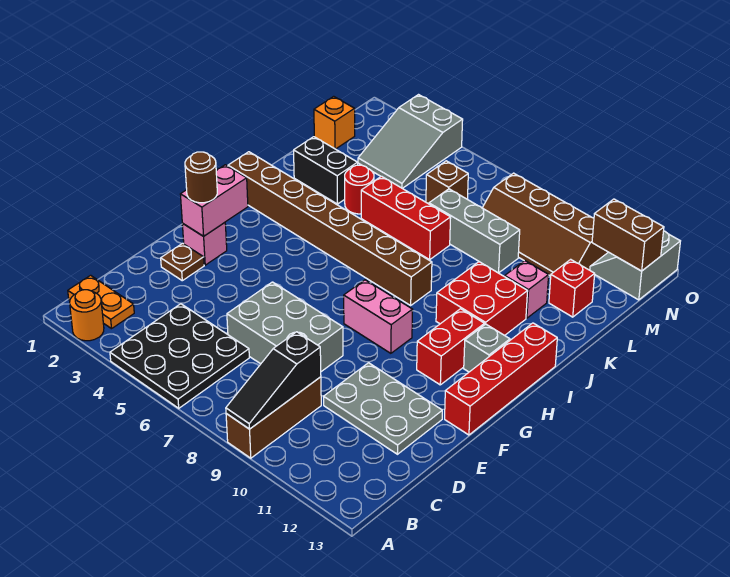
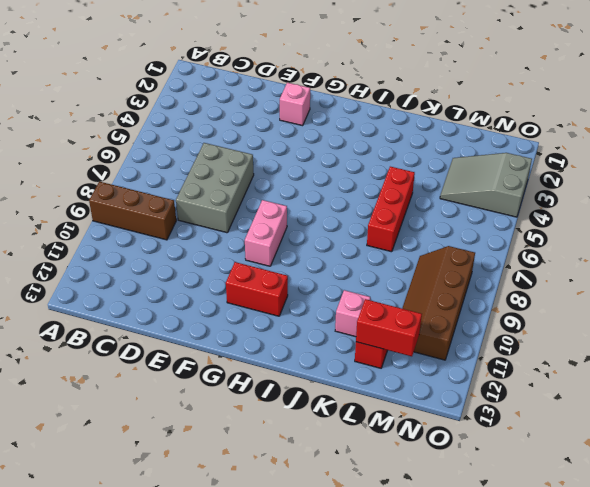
red brick L12:M12 level 2 -> none
none -> orange round brick A2 level 1
none -> black plate A4:C6 level 1
none -> orange plate B1:B2 level 1

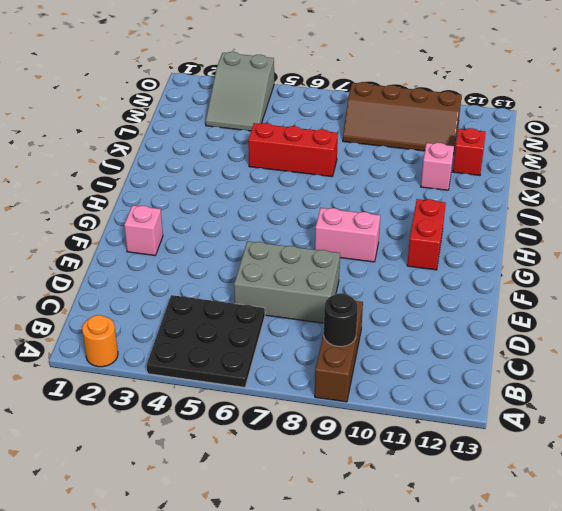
black round brick B9 level 2 -> black slope A9:C9 level 2 top C
none -> orange plate B1:B2 level 1
none -> grey plate D10:E12 level 1
none -> brown plate E2 level 1

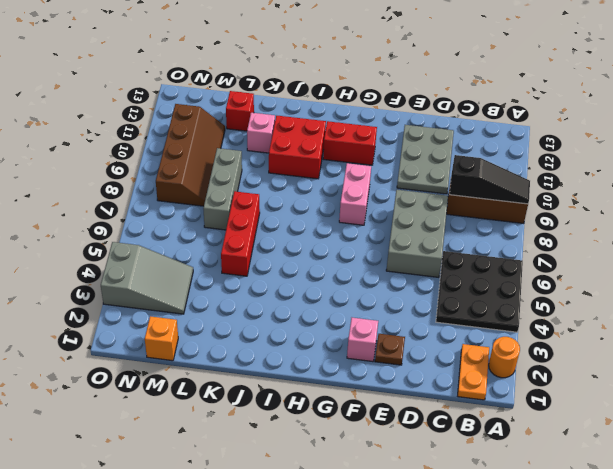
none -> red brick F13:I13 level 1
none -> grey brick H12 level 1
none -> brown brick I1:I8 level 1

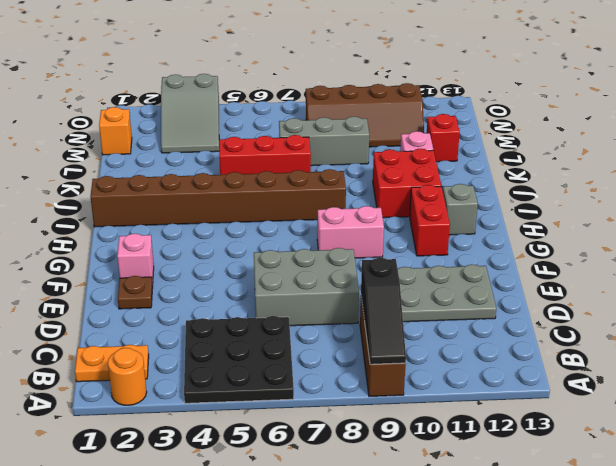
none -> red brick F13:I13 level 1
none -> black brick K2:K3 level 1
none -> red round brick K4 level 1

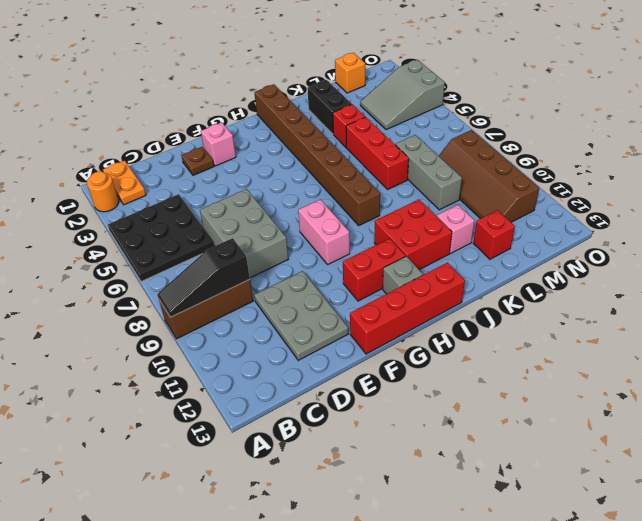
red brick K4 level 1 -> red round brick K4 level 1
none -> brown brick M6 level 1
none -> grey slope N12:O13 level 1 top 13
none -> pink brick F2:G2 level 2

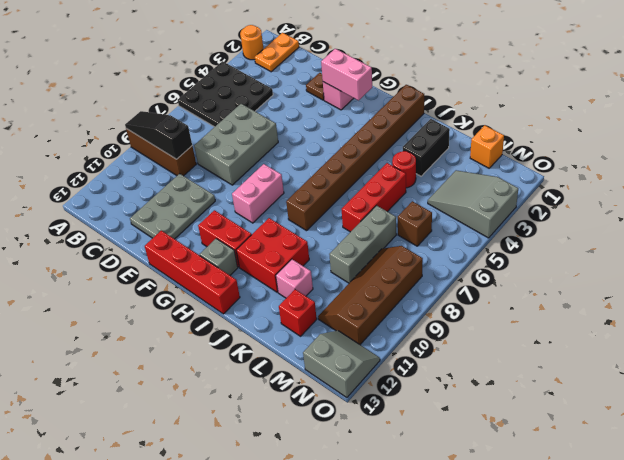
none -> brown brick N12:N13 level 2
none -> brown round brick F2 level 3

